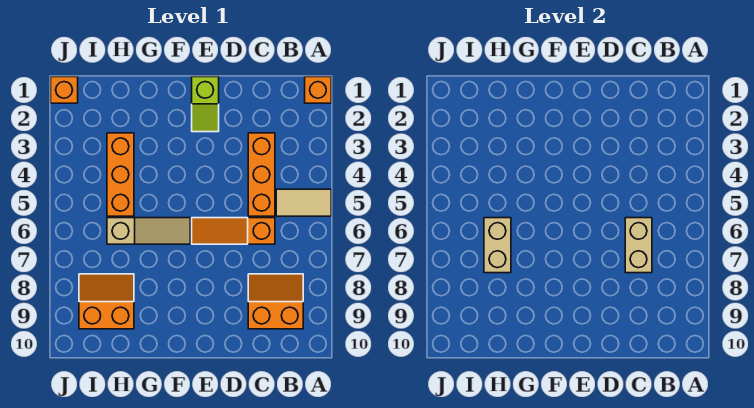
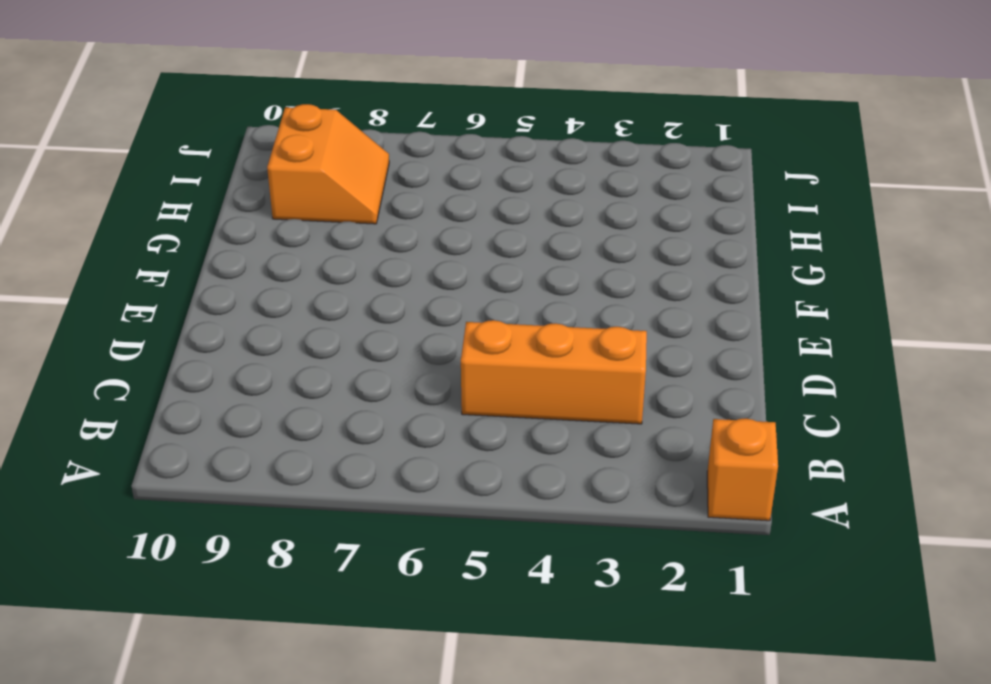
none -> tan tile A5:B5 level 1
none -> orange slope B8:C9 level 1 top 9
none -> orange slope C6:E6 level 1 top C

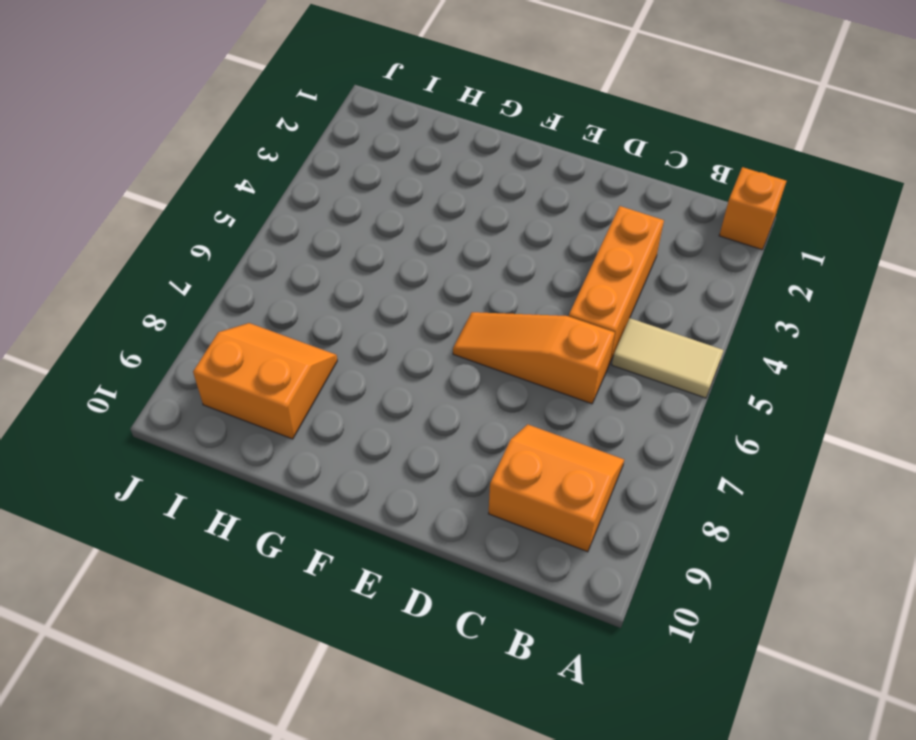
none -> lime slope E1:E2 level 1 top 1
none -> tan slope F6:H6 level 1 top H
none -> orange brick H3:H5 level 1

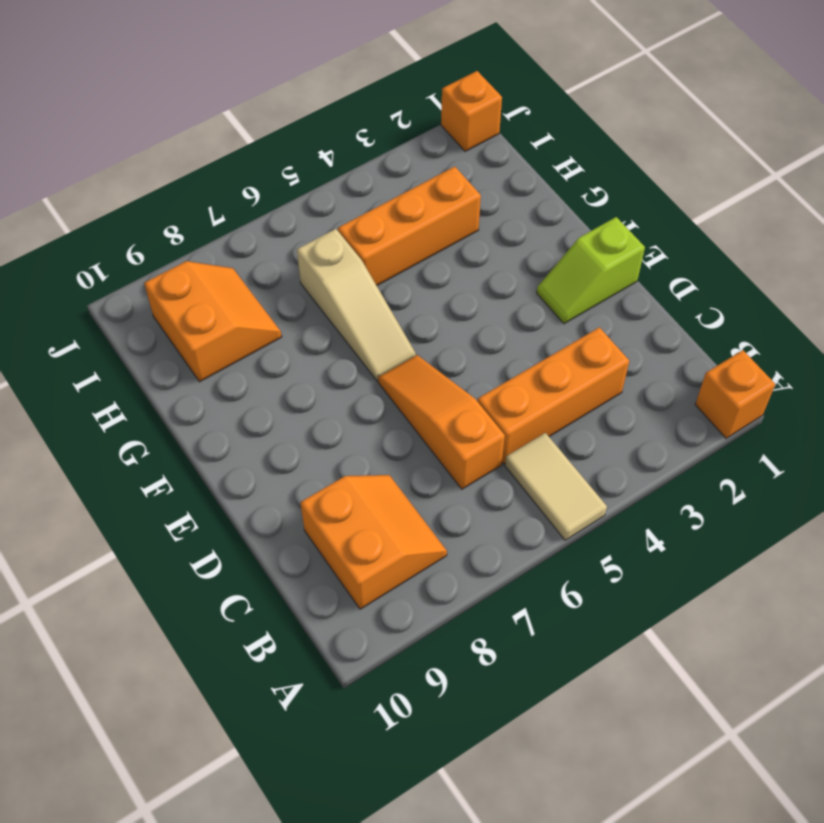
none -> tan brick C6:C7 level 2
none -> tan brick H6:H7 level 2

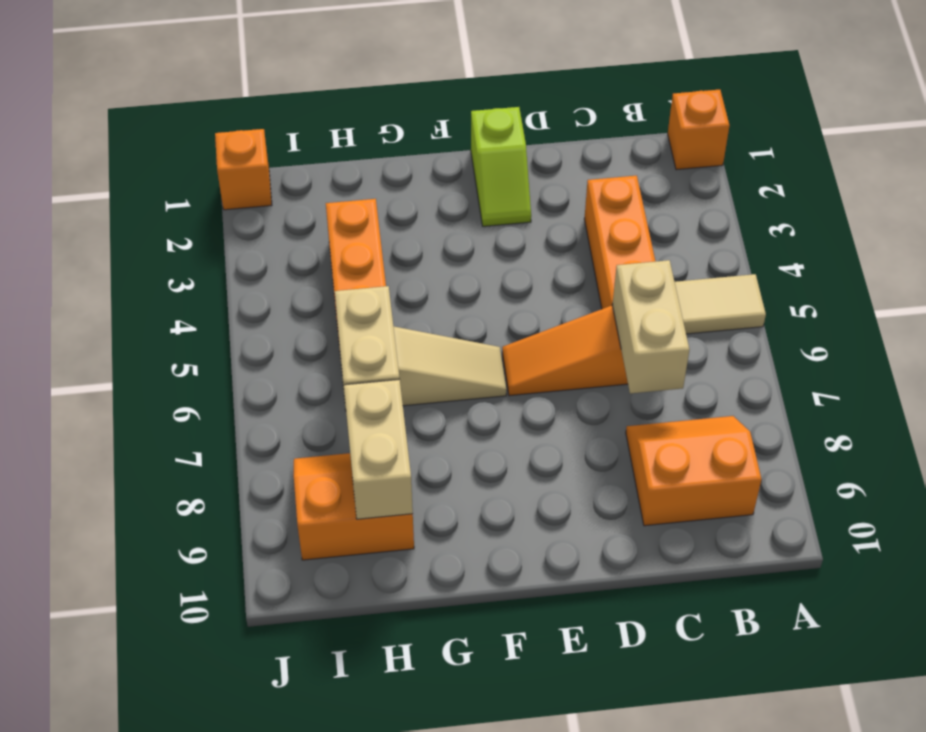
tan brick H8:H9 level 2 -> none

